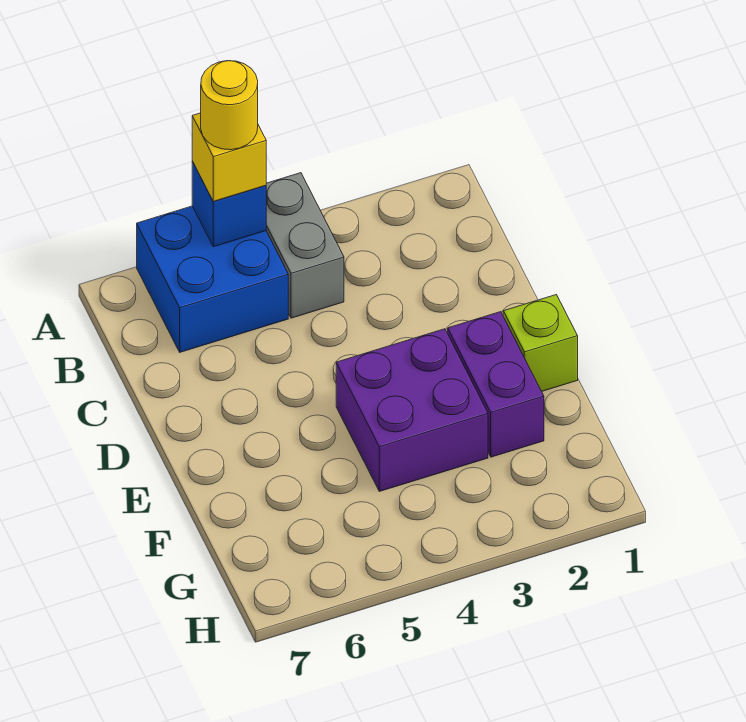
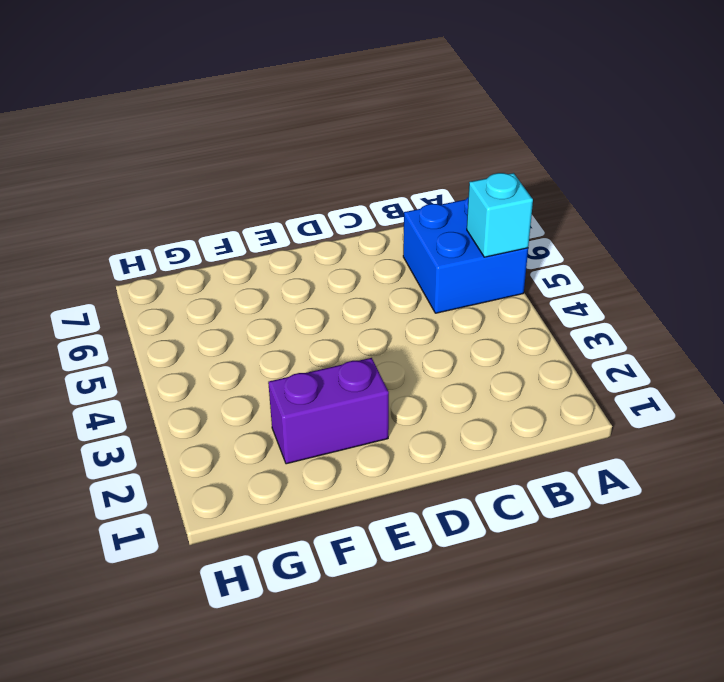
cyan brick A5 level 2 -> blue brick A5 level 2
none -> grey brick A4:B4 level 1
none -> lime brick E1 level 1

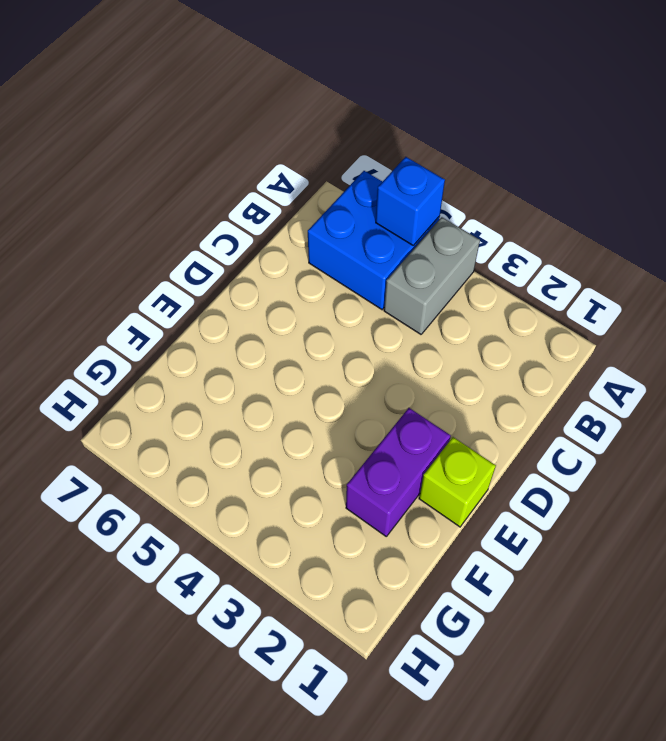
none -> purple brick E3:F4 level 1
none -> yellow brick A5 level 3

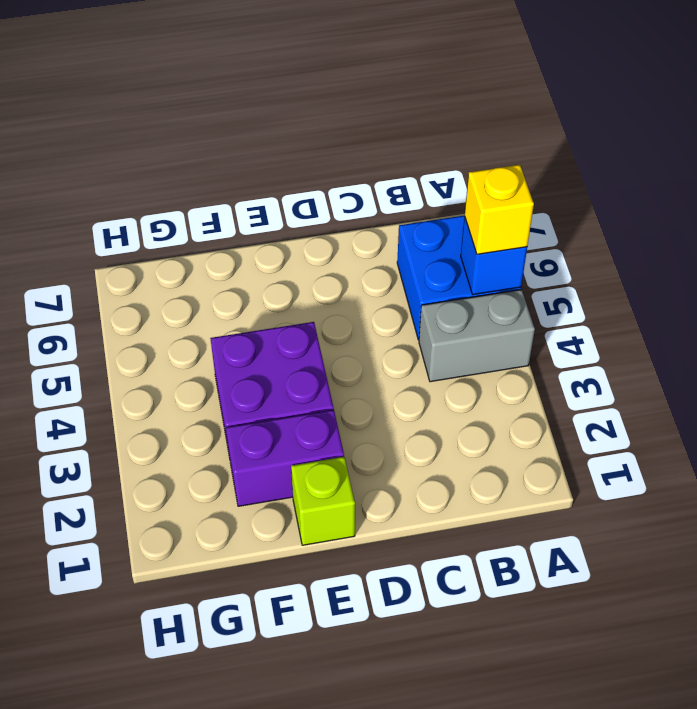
none -> yellow round brick A5 level 4

